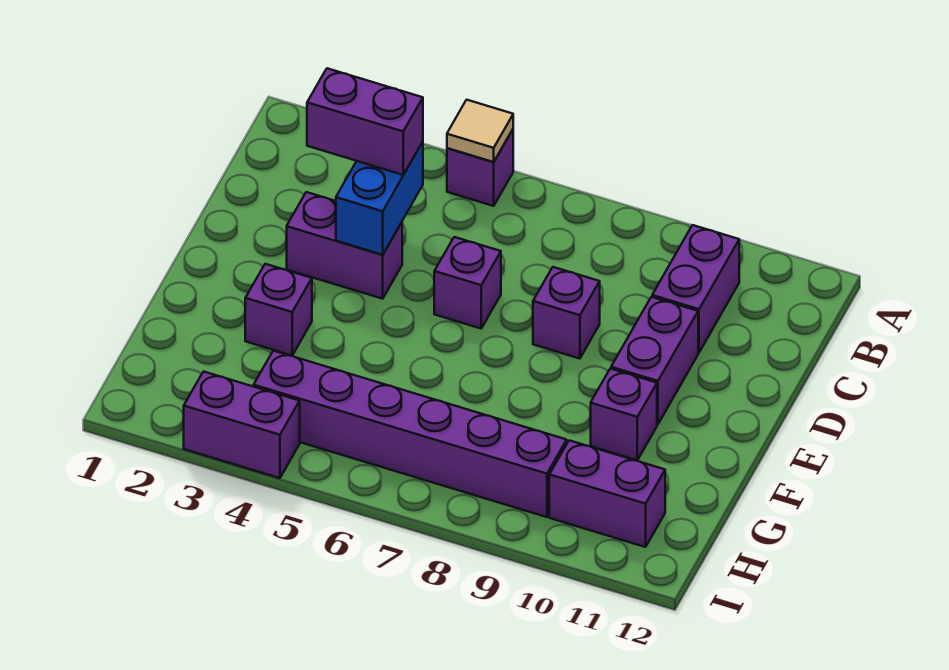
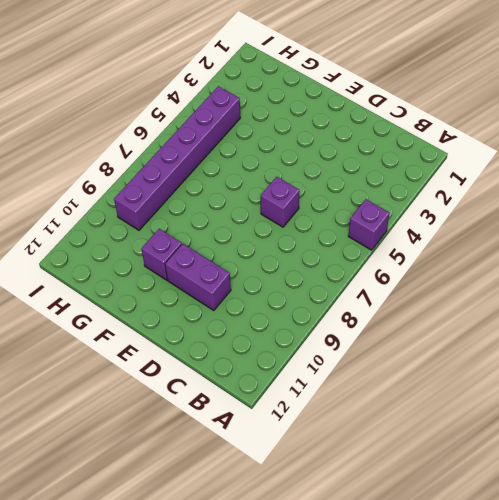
none -> purple brick B10:C10 level 1
none -> purple brick D3:D4 level 1
none -> purple brick D8 level 1

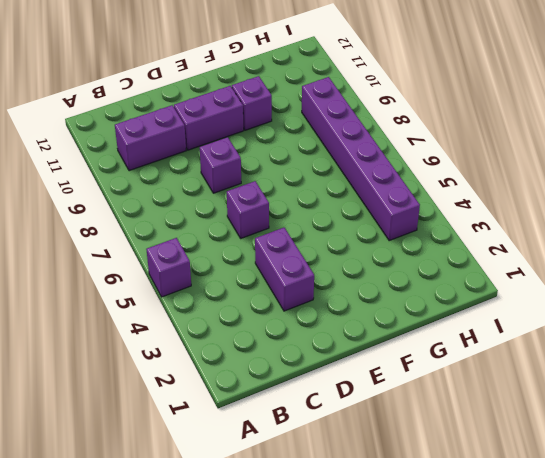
none -> purple brick F3 level 1
none -> purple brick H10:H11 level 1
none -> purple brick I3:I4 level 1

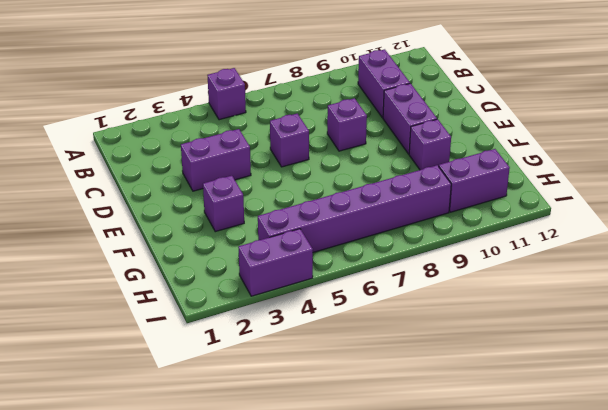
none -> tan tile A5 level 2
none -> blue brick C4:D4 level 2
none -> purple brick C3:C4 level 3

